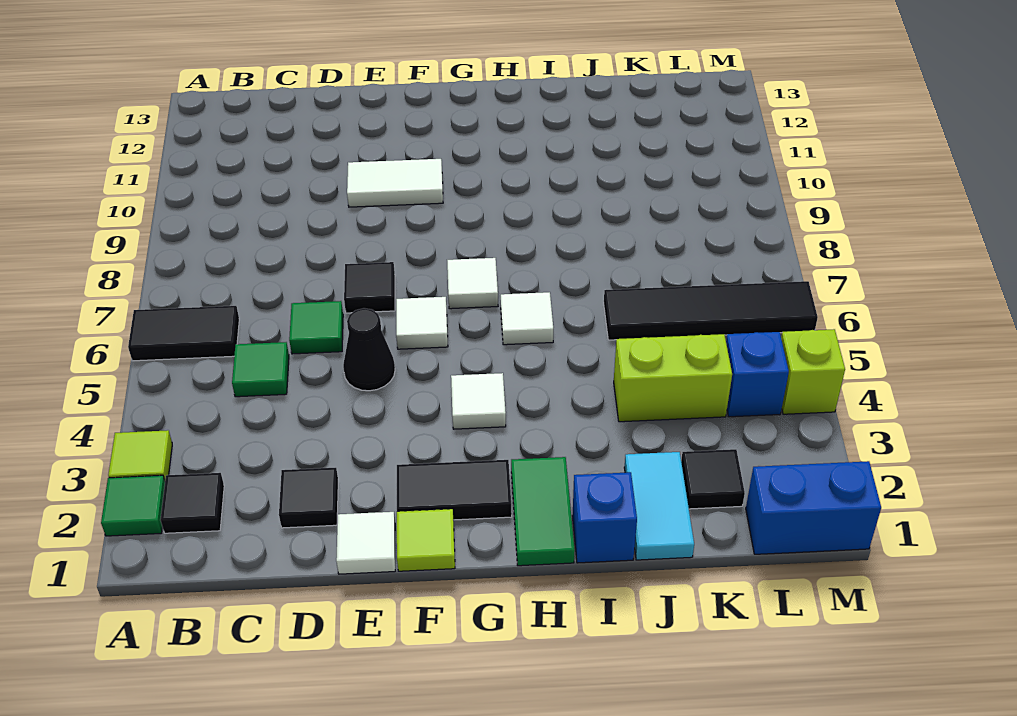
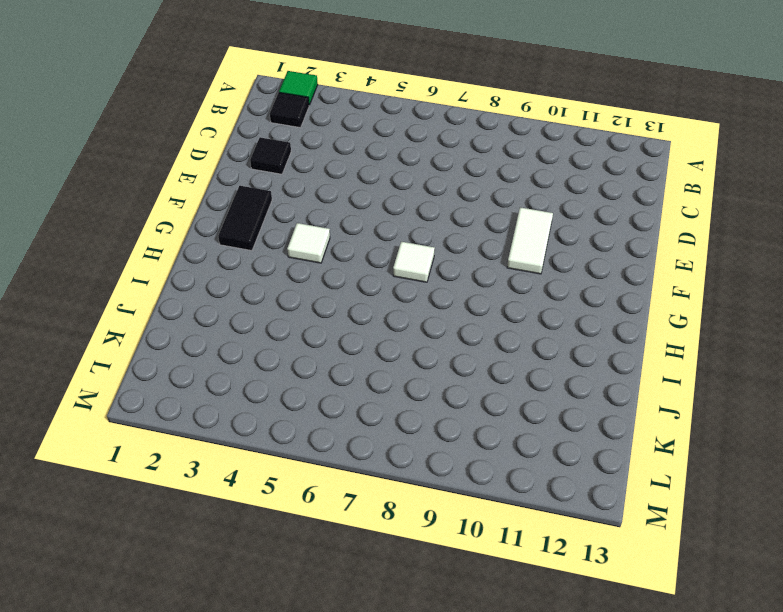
none -> lime tile A3 level 1
none -> black tile A6:B6 level 1
none -> green tile C5 level 1

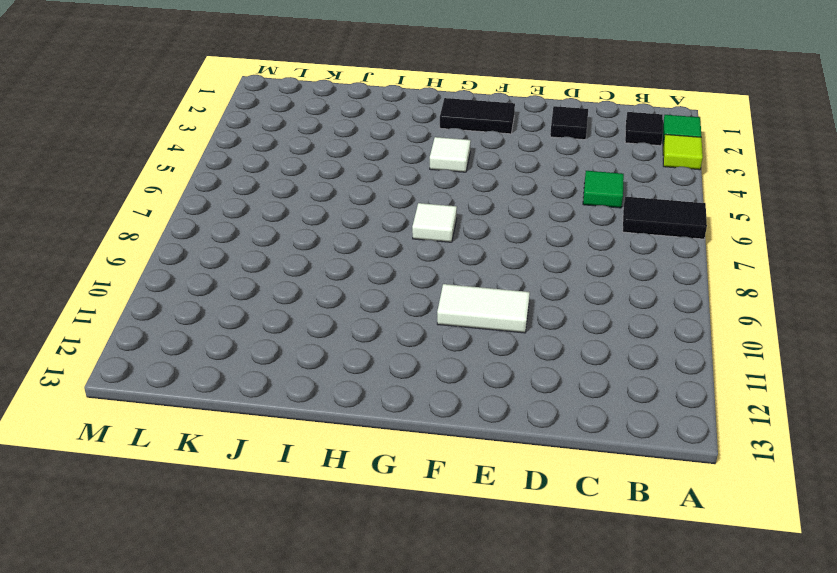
none -> green tile D6 level 1
none -> white tile E1 level 1
none -> black cone E5 level 1

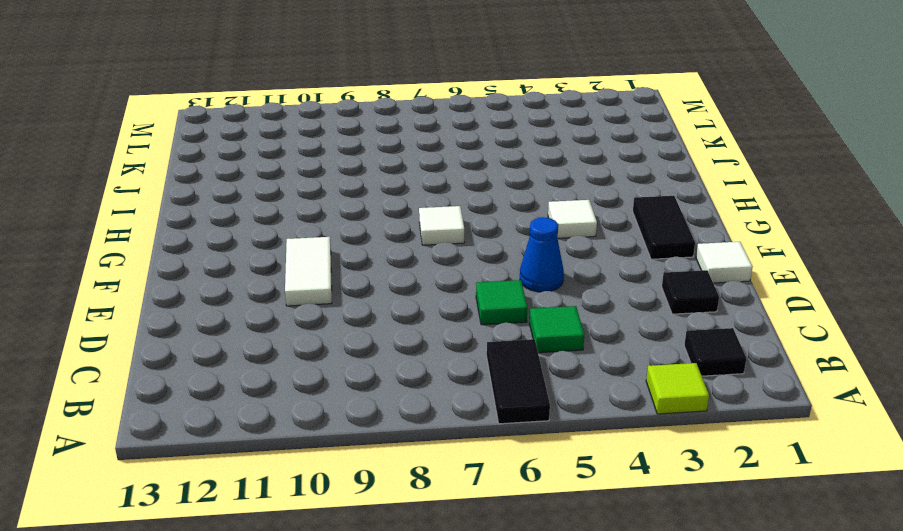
blue cone E5 level 1 -> black cone E5 level 1
none -> green tile A2 level 1
none -> black tile E7 level 1
none -> lime tile F1 level 1

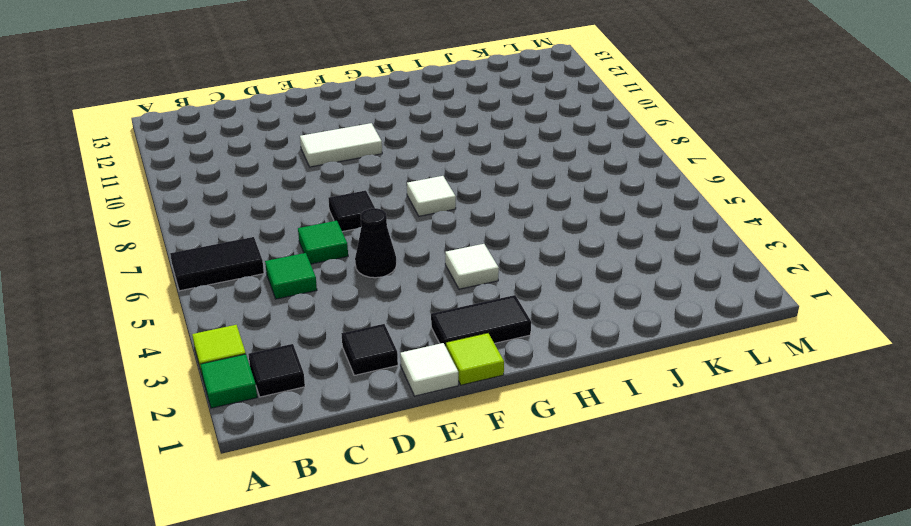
none -> white tile F6 level 1
none -> green tile H1:H2 level 1
none -> white tile H6 level 1

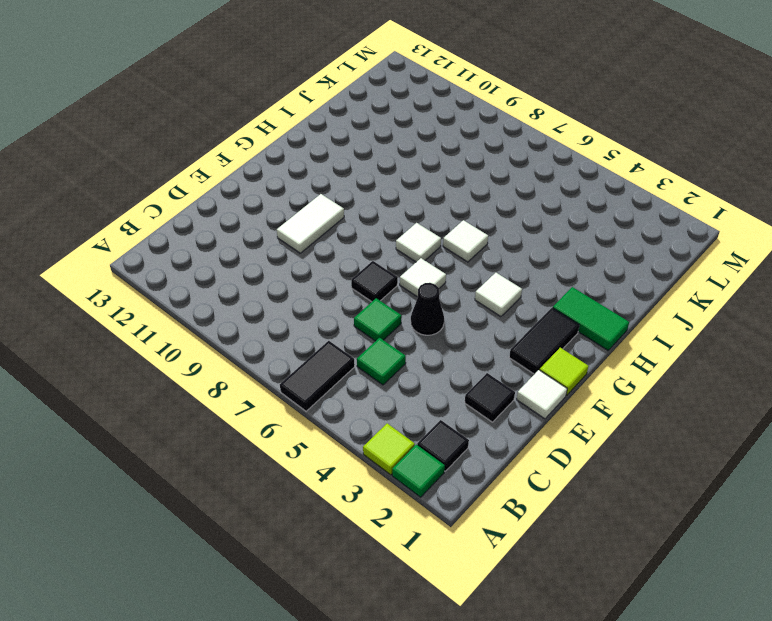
none -> blue brick I1 level 1
none -> cyan tile J1:J2 level 1
none -> lime brick J4:K4 level 1

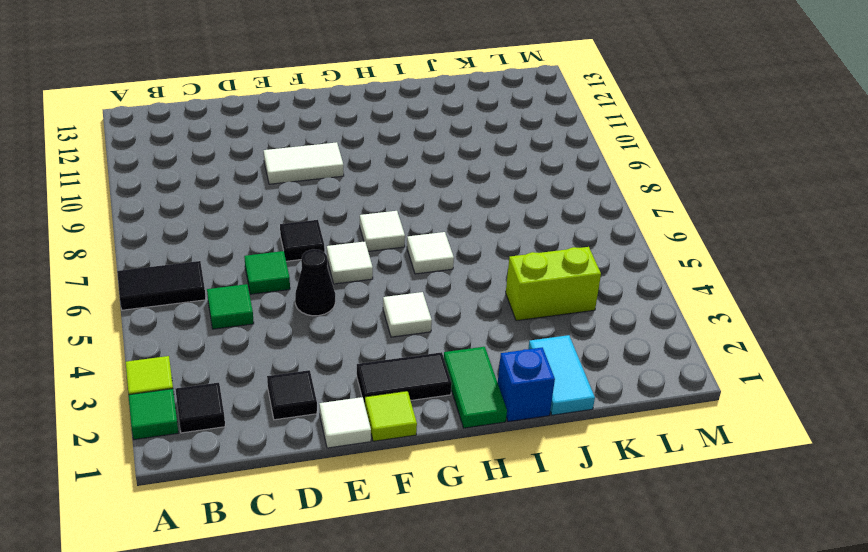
none -> black tile J6:M6 level 1
none -> black tile K2 level 1
none -> blue brick L1:M1 level 1

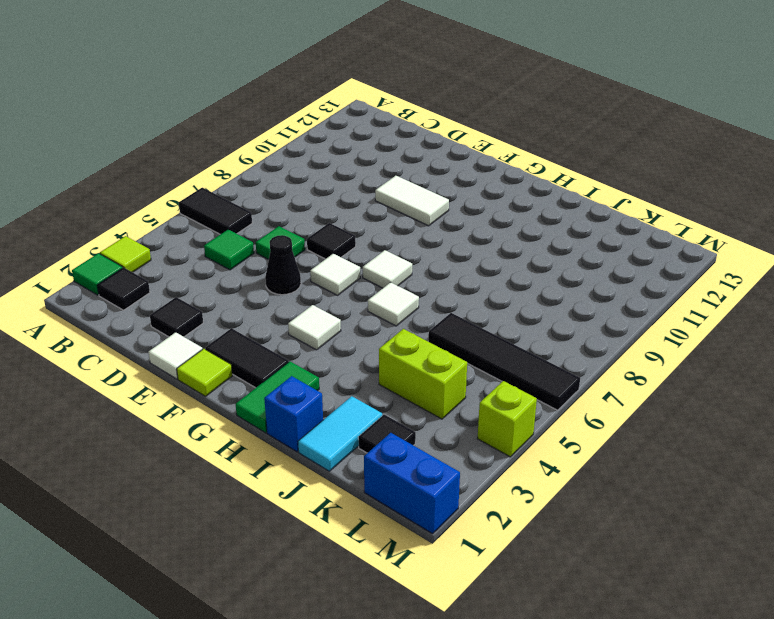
none -> blue brick L4 level 1

